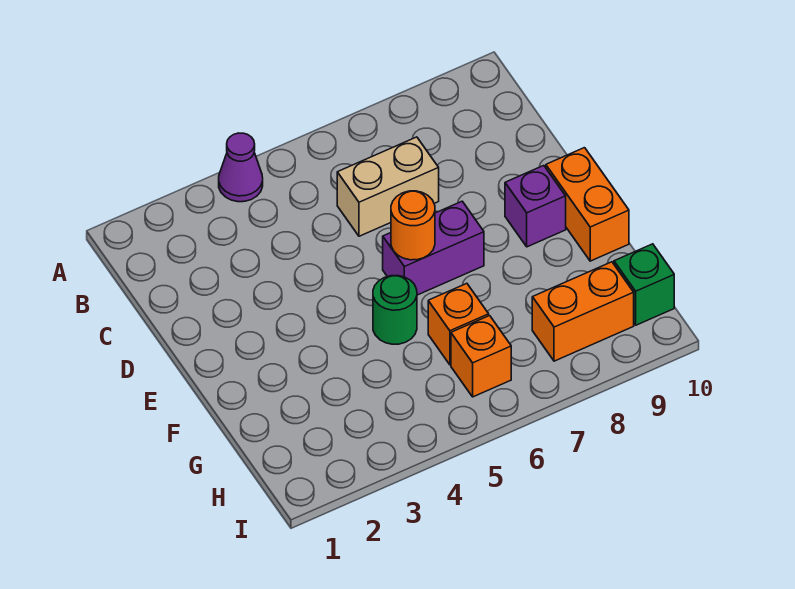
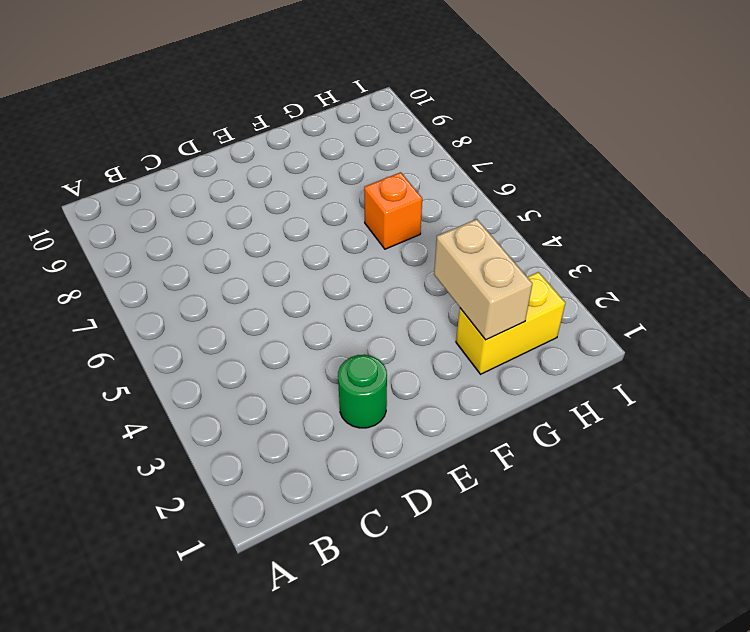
green round brick D2 level 1 -> green round brick F5 level 1
yellow brick G2:H2 level 1 -> none
tan brick G2:G3 level 2 -> tan brick C6:C7 level 1
none -> purple cone A4 level 1
none -> purple brick E6:E7 level 1

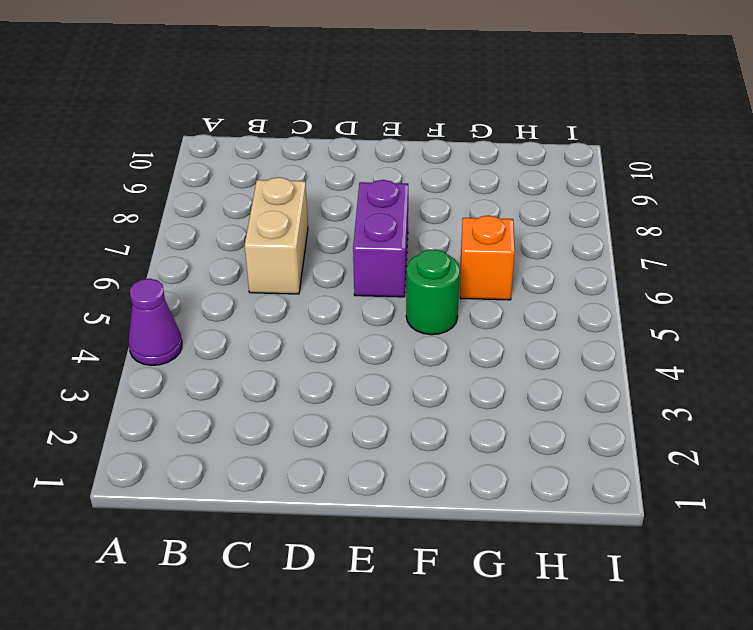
none -> purple brick E9 level 1
none -> orange brick E10:F10 level 1

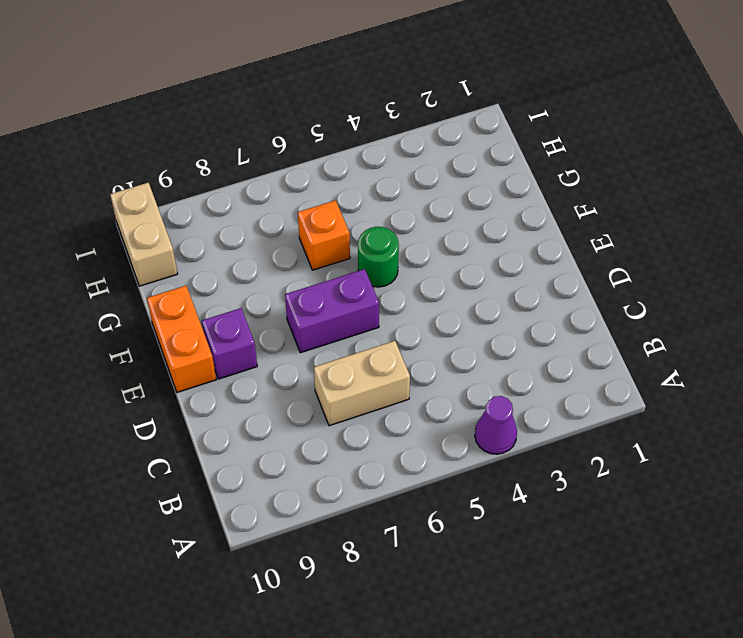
tan brick H10:I10 level 1 -> green brick H10 level 1
none -> orange brick H6 level 1
none -> orange brick H8:H9 level 1

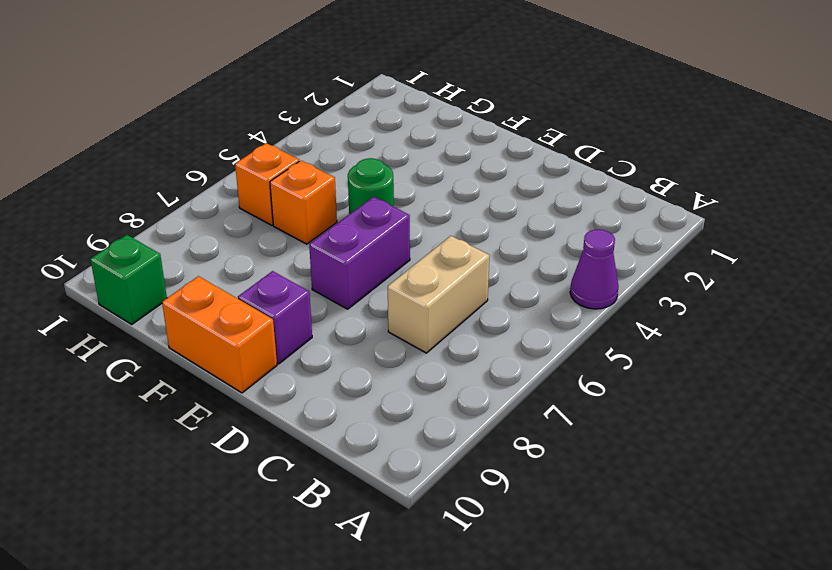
none -> orange brick H8:H9 level 1
none -> orange round brick E6 level 2

